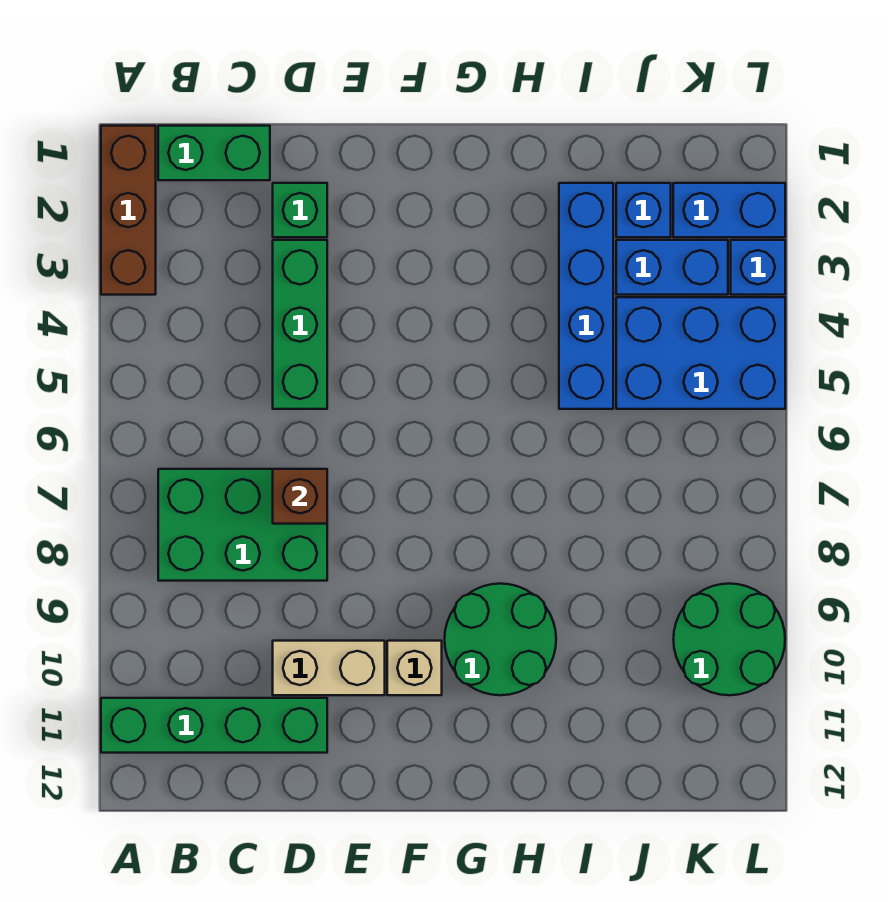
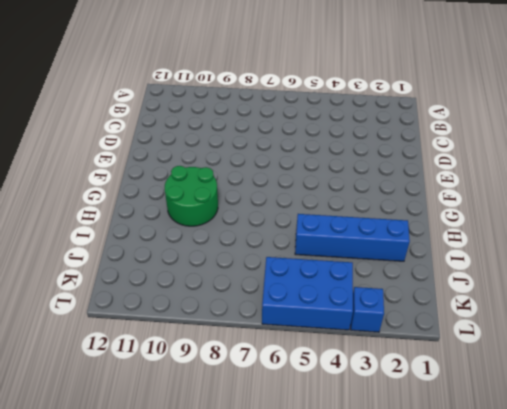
blue brick K4:L6 level 1 -> blue brick J4:L5 level 1
none -> brown brick A1:A3 level 1
none -> green brick A11:D11 level 1
none -> green brick B1:C1 level 1

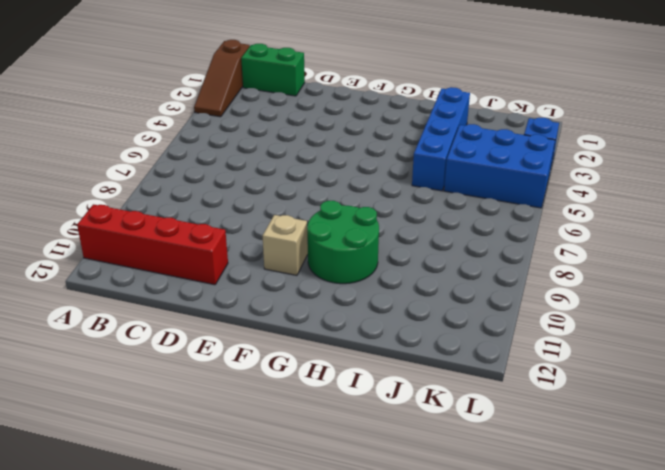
brown slope A1:A3 level 1 top 1 -> brown brick A1:A3 level 1
red brick A11:D11 level 1 -> green brick A11:D11 level 1
none -> green brick B7:D8 level 1
none -> green brick D2 level 1
none -> green brick D3:D5 level 1

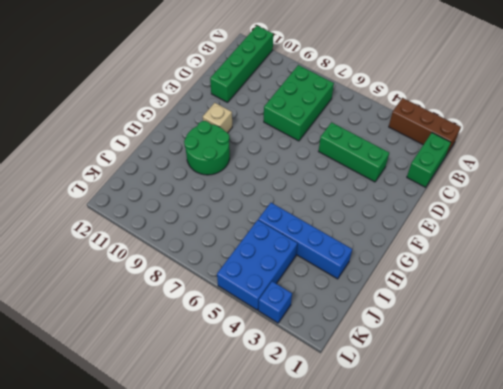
none -> green brick D2 level 1
none -> tan brick D10:E10 level 1
none -> blue brick J2 level 1

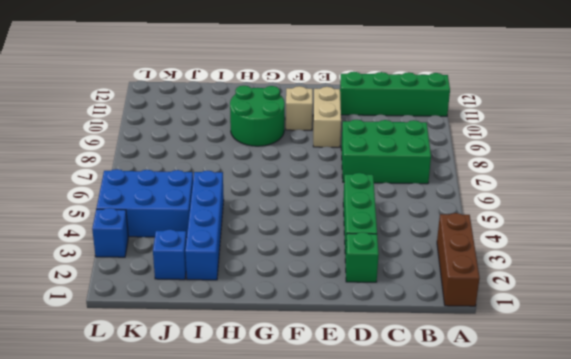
tan brick E9:E10 level 1 -> tan brick D10:E10 level 1
none -> green brick B1:C1 level 1
none -> blue brick J3:K3 level 1
none -> blue brick K2:L2 level 1

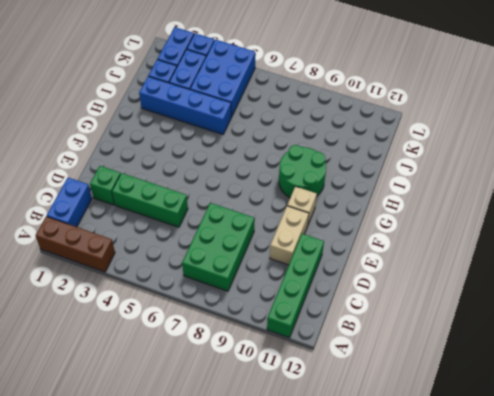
blue brick B1:C1 level 1 -> green brick B1:C1 level 1
none -> green round brick K9:L10 level 1
none -> brown brick D7 level 2

